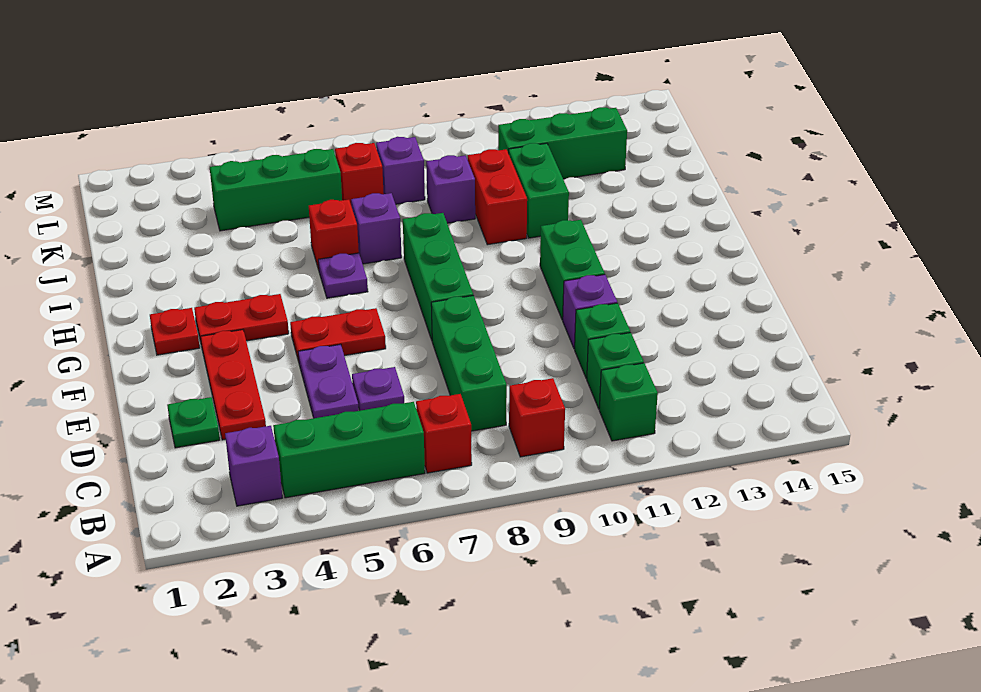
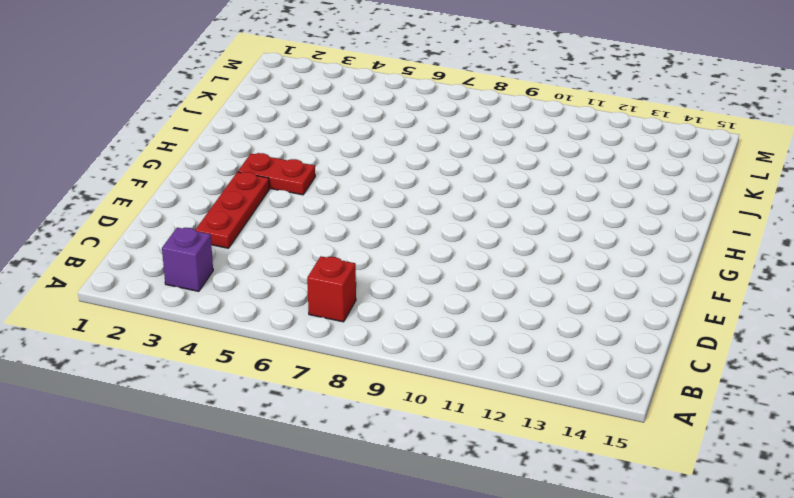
none -> green brick B4:B6 level 1
none -> red brick B9 level 1
none -> green brick B11 level 1

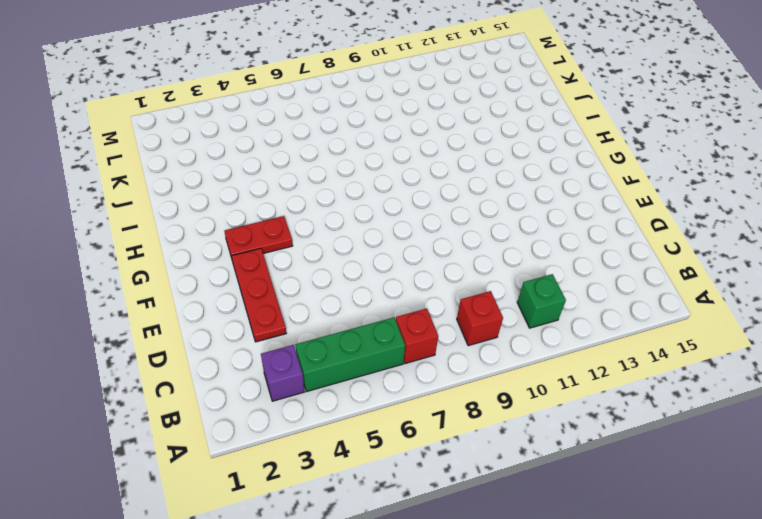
none -> green brick C8:E8 level 1
none -> green brick C11 level 1
none -> green plate D2 level 1

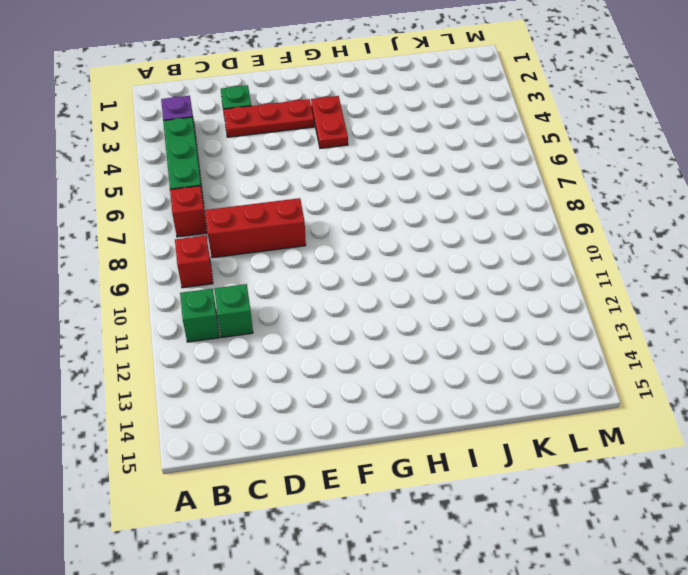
red brick C8:E8 level 1 -> green brick C8:E8 level 1
none -> purple plate D5:E5 level 1
none -> purple plate D6 level 1
none -> green brick D11 level 1

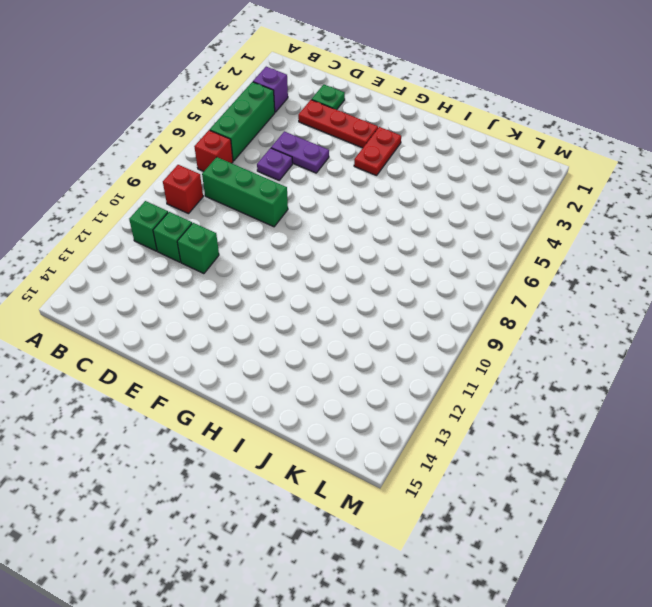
none -> purple brick E11 level 1
none -> red plate F5:F6 level 1
none -> green brick F8:H8 level 1

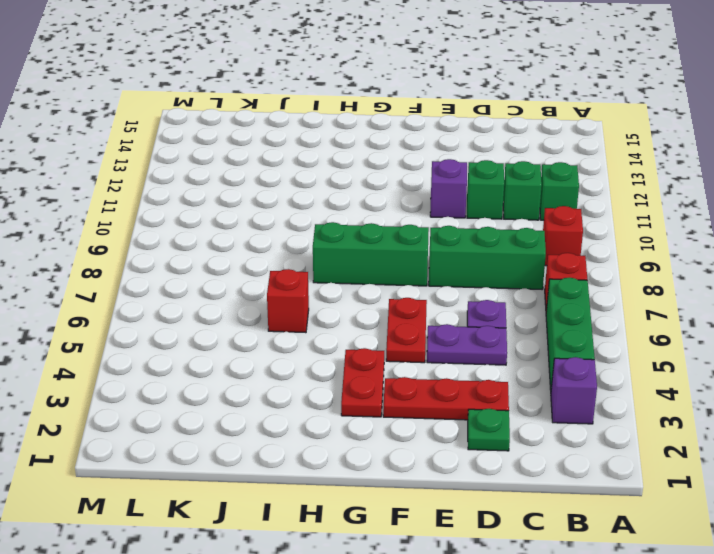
none -> green brick F11:G11 level 1
none -> red plate G2 level 1
none -> purple plate H6 level 1

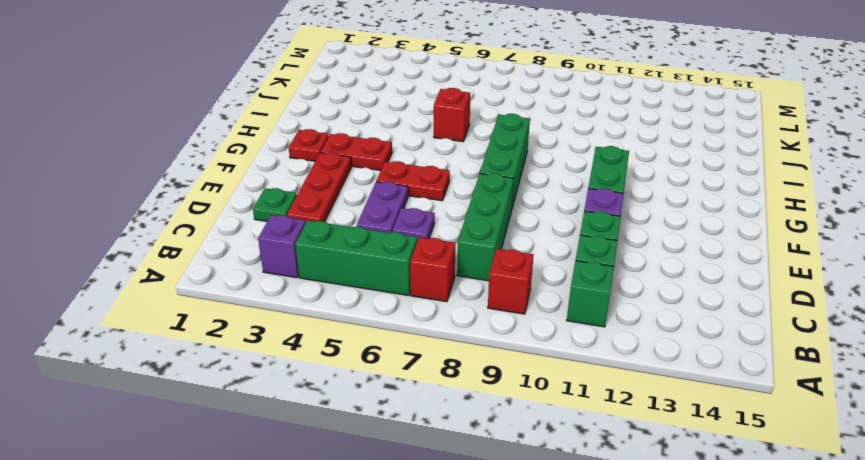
none -> purple plate H6 level 1
none -> purple brick I7 level 1
none -> red brick I10:J10 level 1

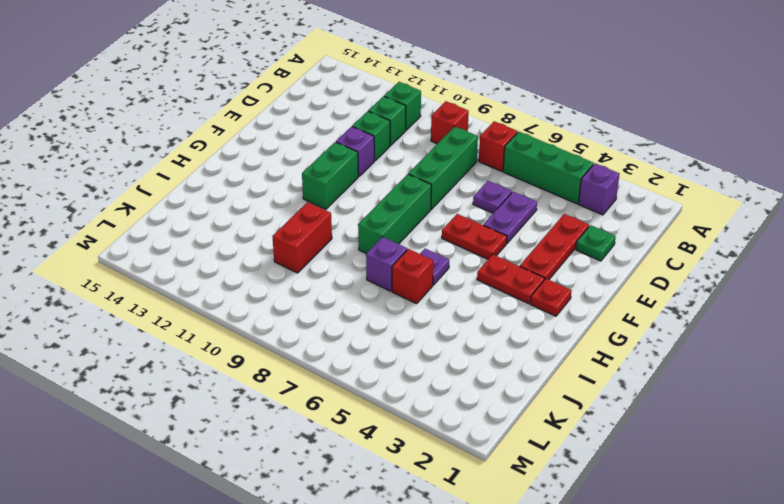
none -> green brick I11:J11 level 1
none -> purple brick J9 level 1
none -> green brick K4:K6 level 1

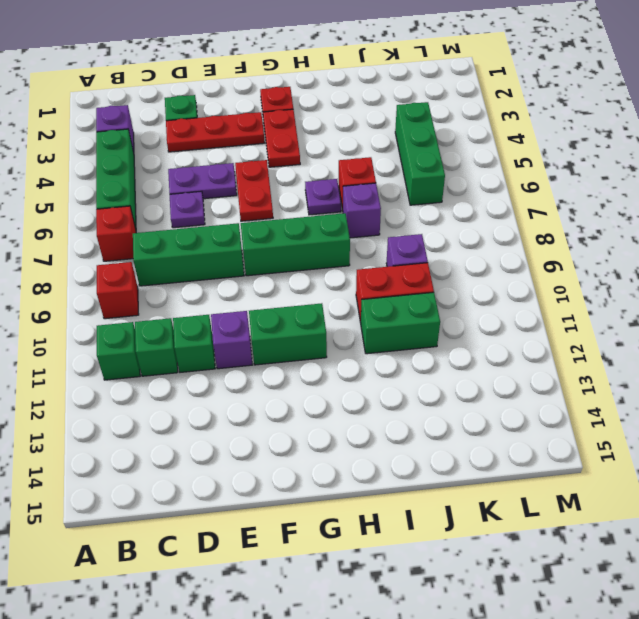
none -> red brick K7 level 1
none -> purple brick K8 level 1
none -> green brick K11:K13 level 1

